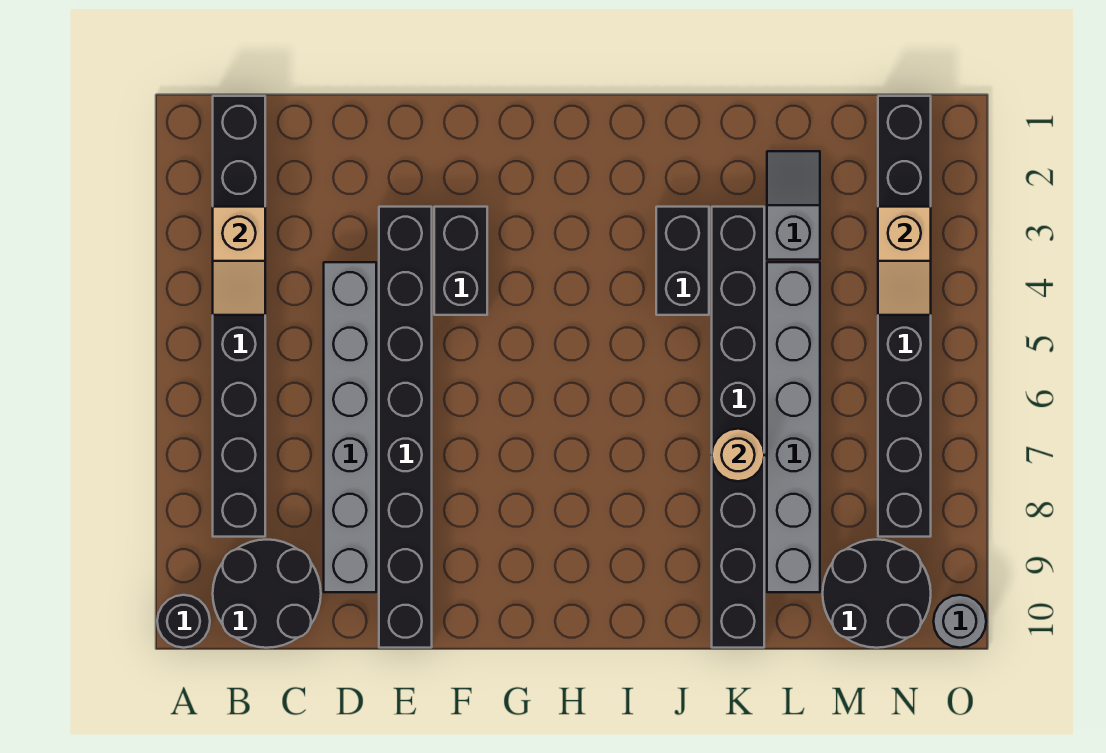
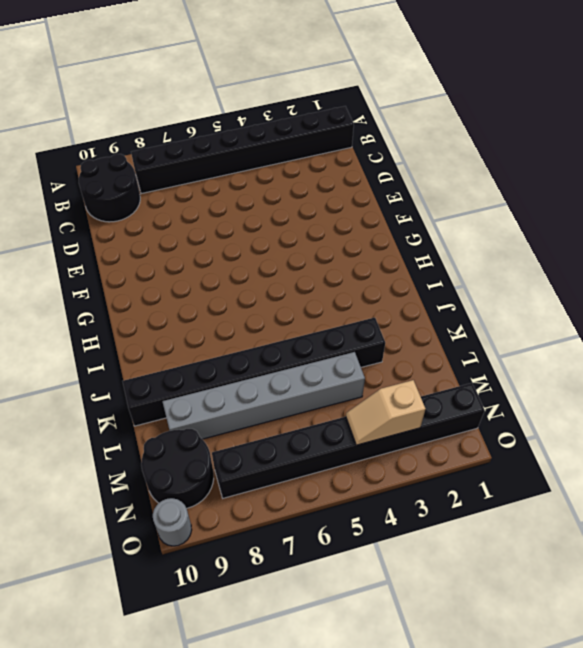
none -> black round brick A10 level 1
none -> grey brick D4:D9 level 1
none -> black brick E3:E10 level 1

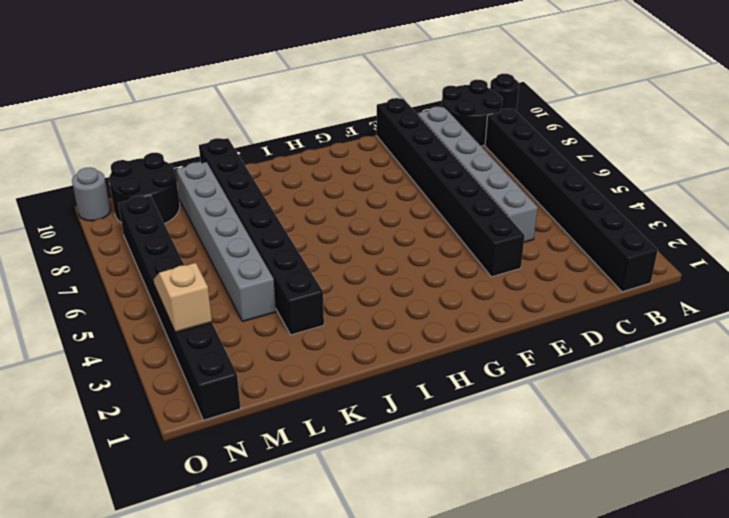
none -> black brick F3:F4 level 1
none -> black brick J3:J4 level 1
none -> grey slope L2:L3 level 1 top 3

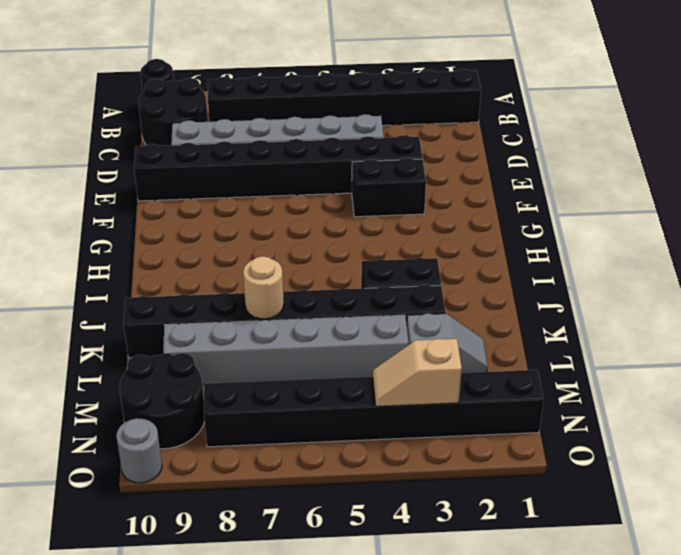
none -> tan slope B3:B4 level 2 top 3

